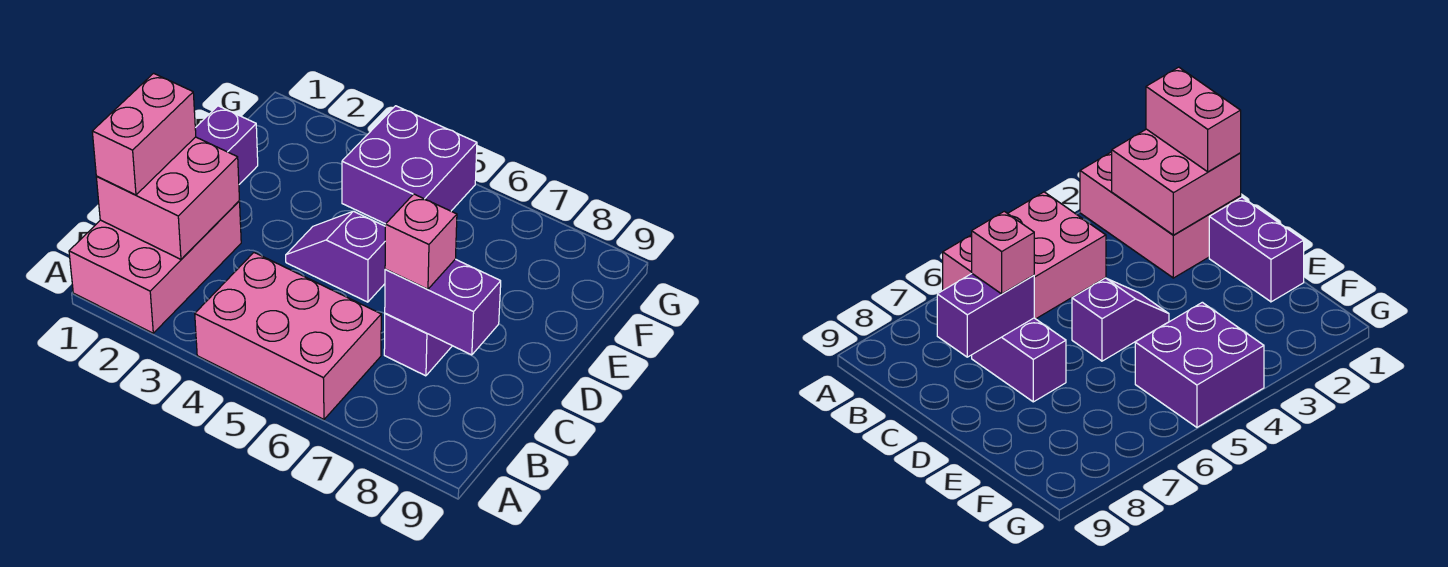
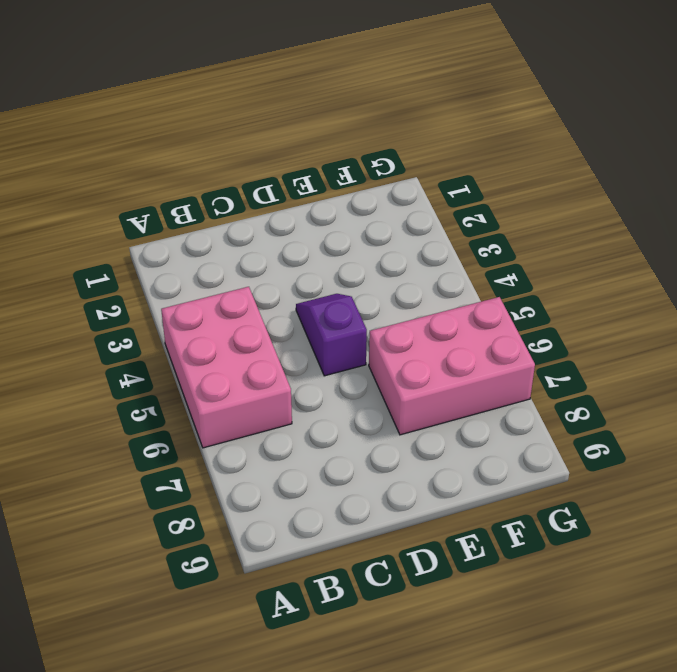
pink brick E6:G7 level 1 -> pink brick A1:C2 level 1
none -> purple brick C7:D7 level 1
none -> purple brick D1:E1 level 1

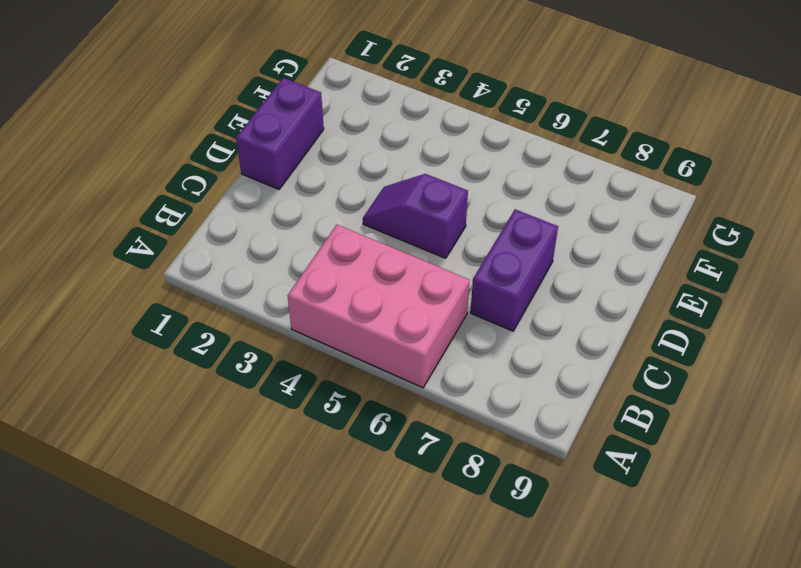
none -> pink brick A1:C2 level 1
none -> purple brick F4:G5 level 1

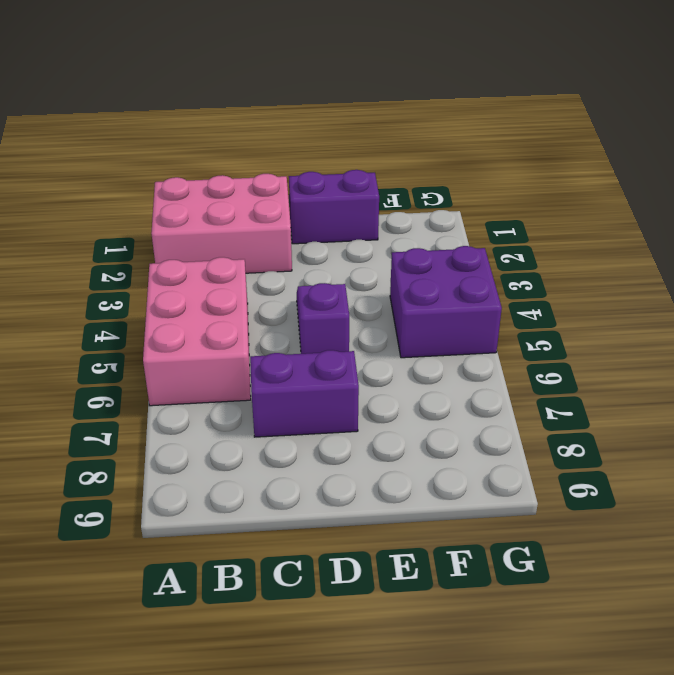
none -> pink brick B1:C2 level 2
none -> purple brick C7:C8 level 2

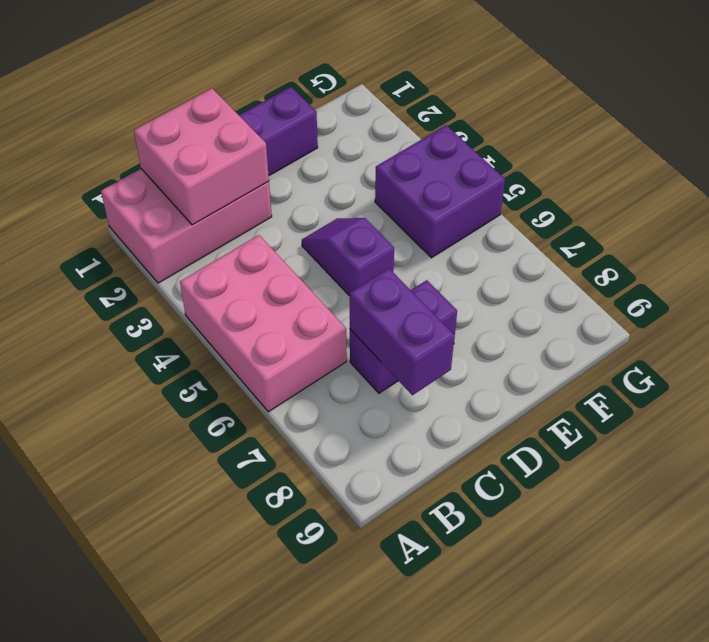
none -> pink brick B1:C1 level 3
none -> pink brick C7 level 3

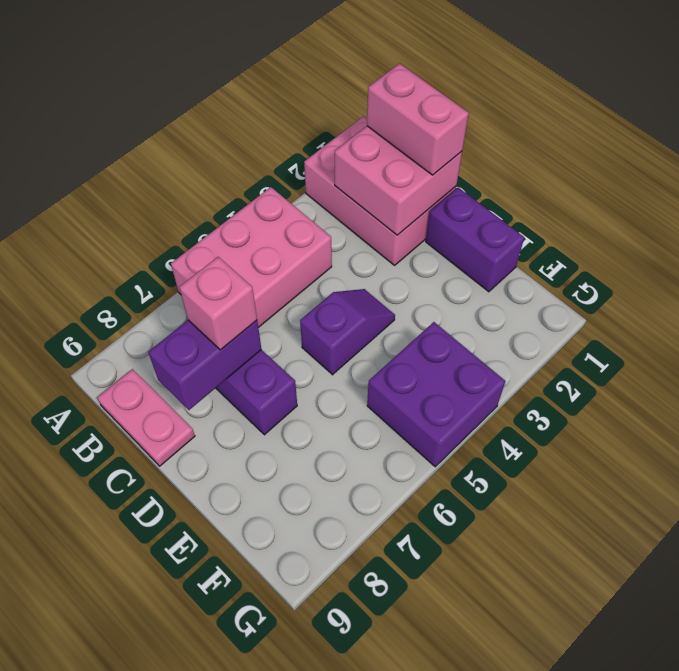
pink plate B9:C9 level 1 -> none

